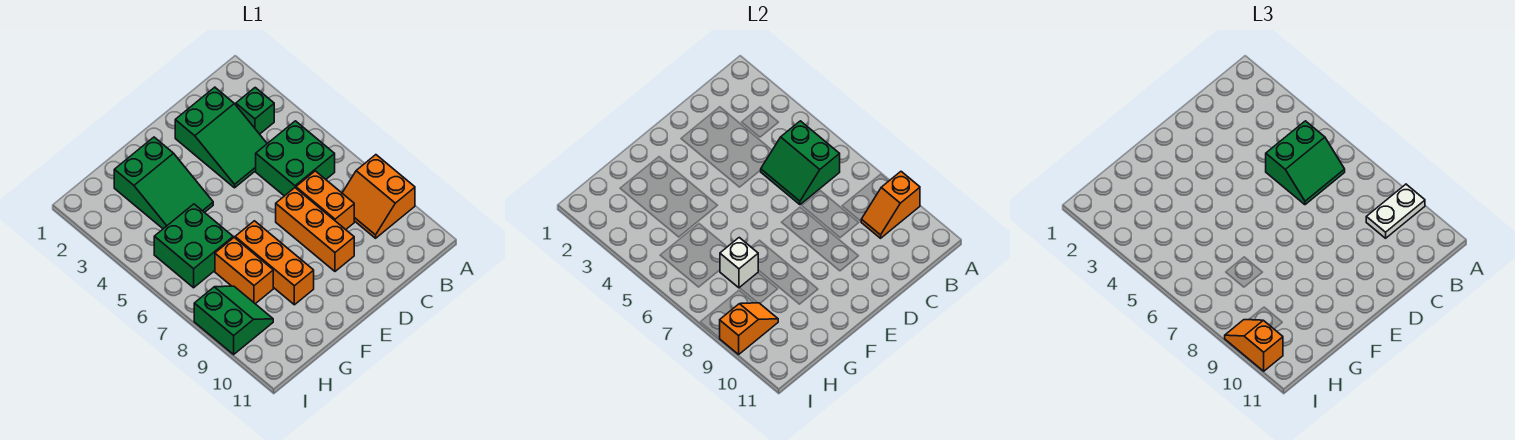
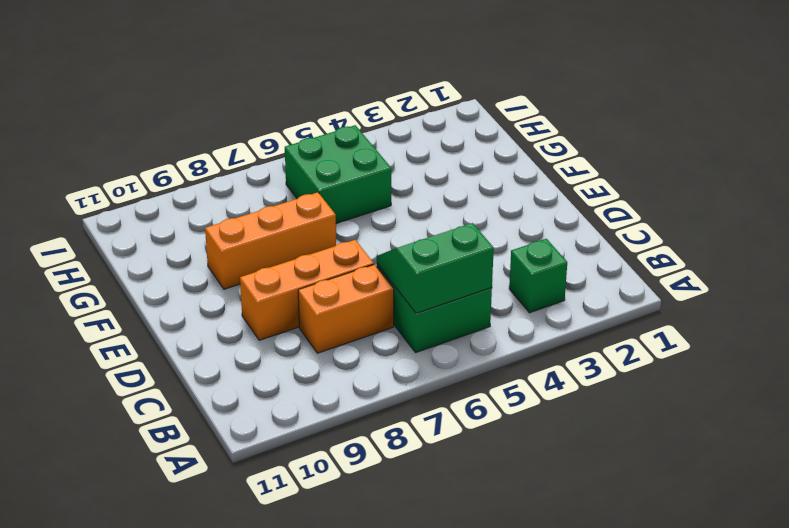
none -> orange slope A8:B9 level 1 top A
none -> green slope C2:D4 level 1 top 2
none -> green slope F2:G4 level 1 top 2

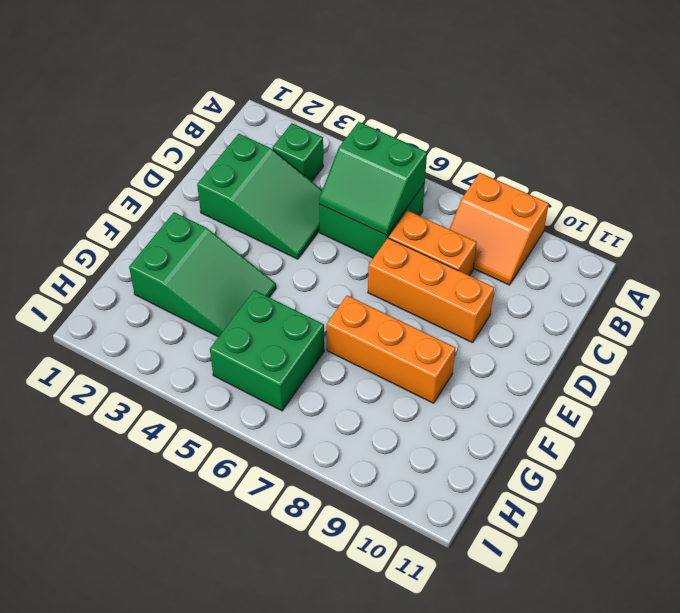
none -> orange brick G7:G8 level 1
none -> green slope H8:I9 level 1 top I
none -> orange slope A9:B9 level 2 top A

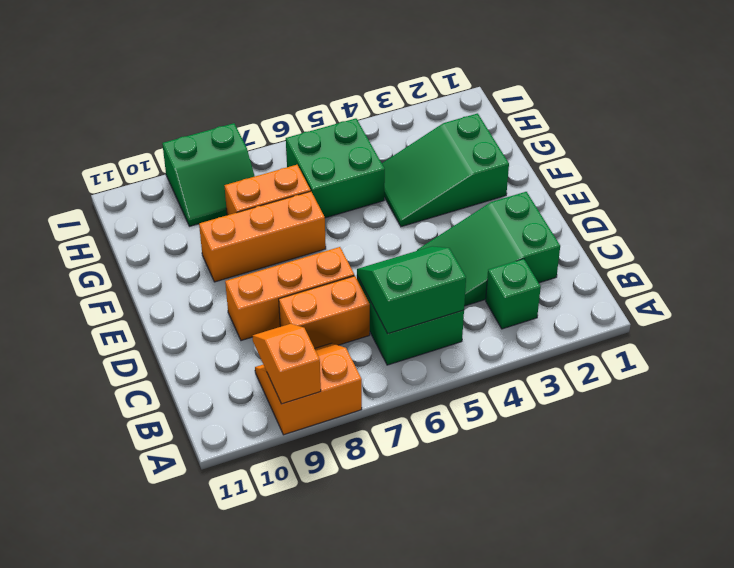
none -> white brick G7 level 2
none -> orange slope H9:I9 level 2 top I
none -> white plate A9:B9 level 3

